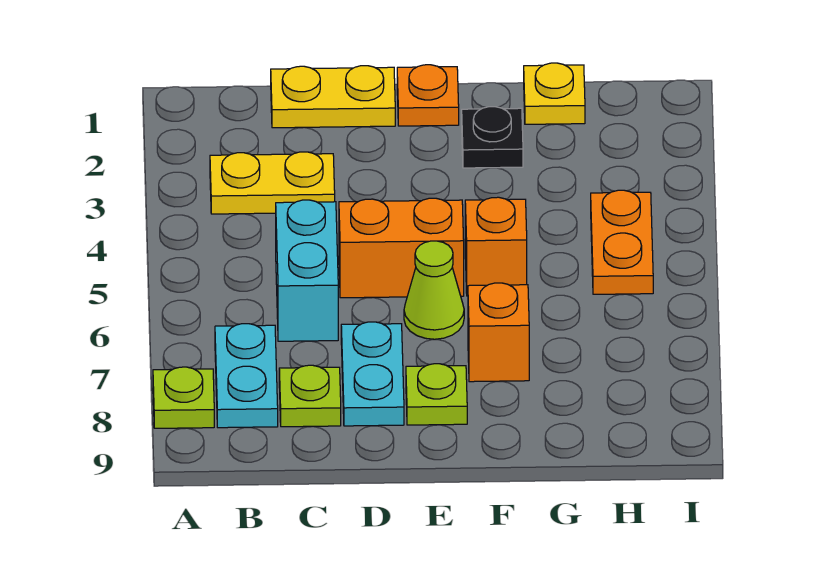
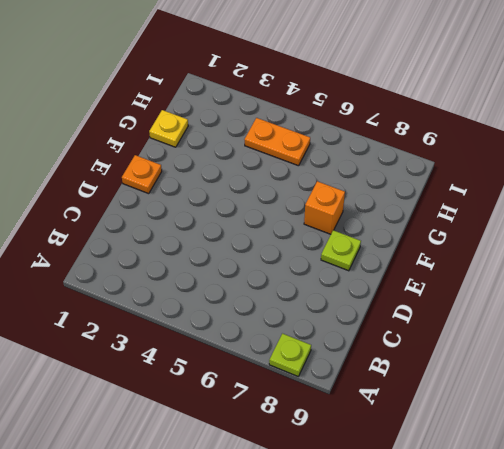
none -> yellow plate B3:C3 level 1
none -> cyan plate B7:B8 level 1
none -> yellow plate C1:D1 level 1

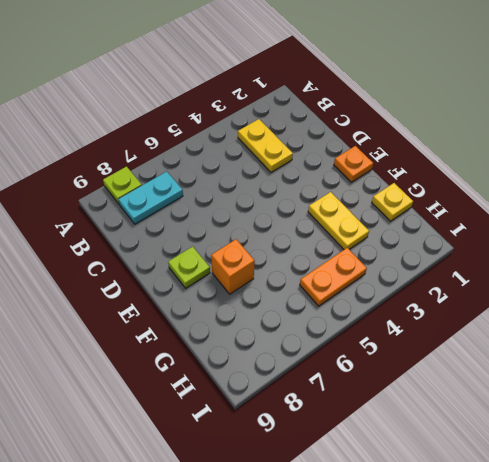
yellow plate F3:G3 level 1 -> yellow plate C1:D1 level 1
none -> cyan brick C5:C6 level 1
none -> lime plate C8 level 1
none -> orange brick D5:E5 level 1

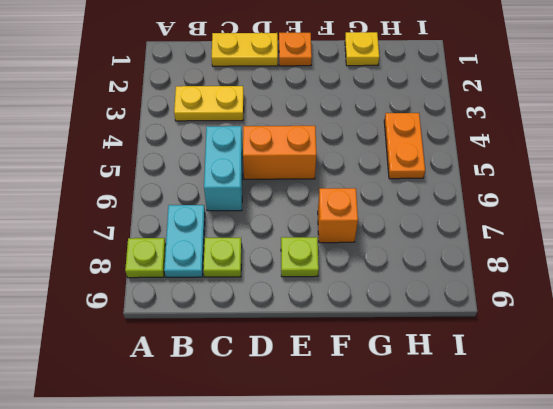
none -> cyan plate D7:D8 level 1
none -> lime cone E6 level 1
none -> black plate F2 level 1

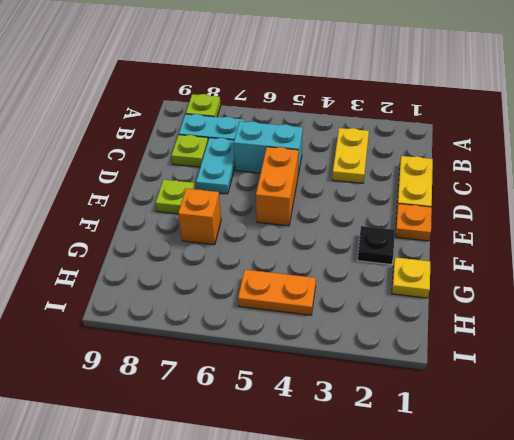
cyan plate C7:D7 level 1 -> cyan plate D7:D8 level 1
none -> lime cone E6 level 1
none -> orange brick F5 level 1

